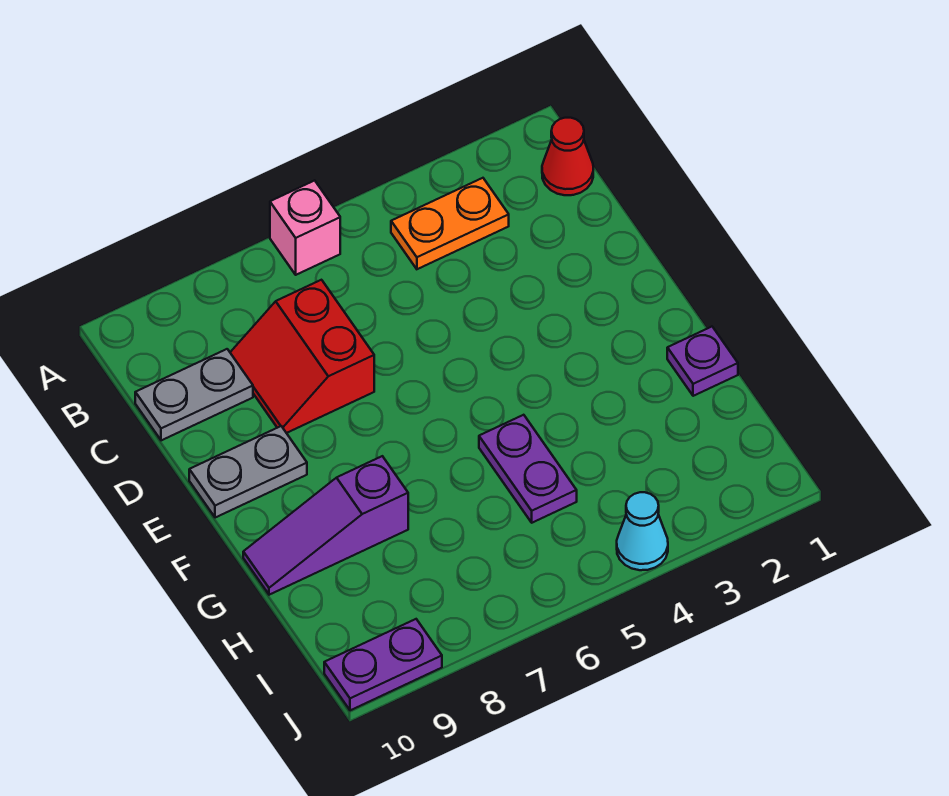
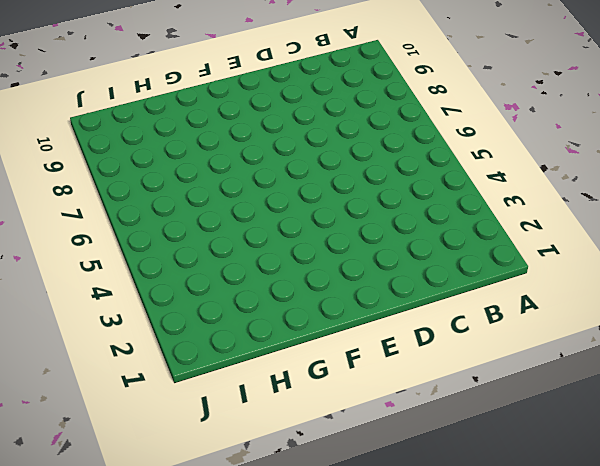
none -> pink brick A6 level 1
none -> red cone B1 level 1

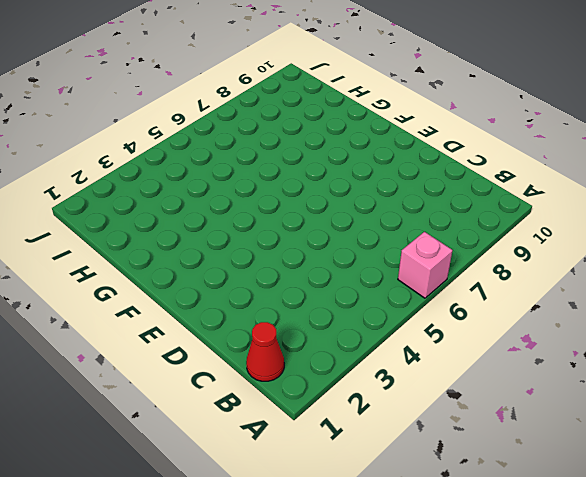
none -> orange plate B3:B4 level 1
none -> red slope C7:D8 level 1 top 7

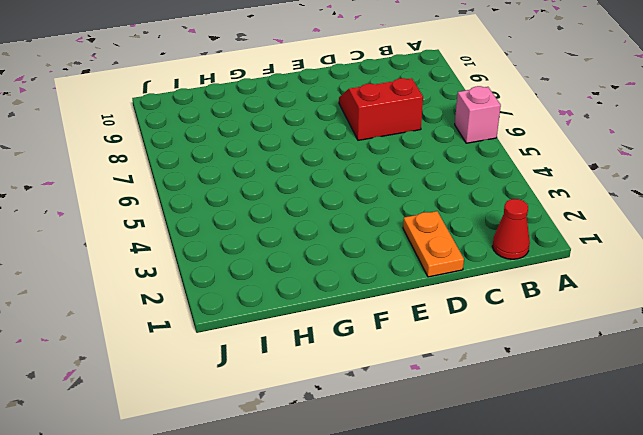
orange plate D1:D2 level 1 -> orange plate B3:B4 level 1
none -> grey plate C9:C10 level 1
none -> grey plate E9:E10 level 1

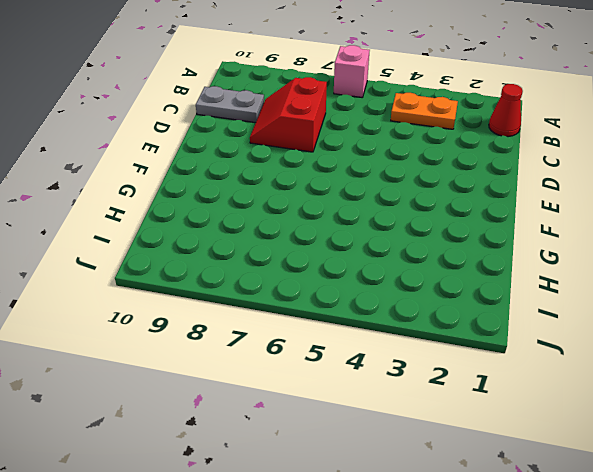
none -> grey plate E9:E10 level 1
none -> purple plate G1 level 1

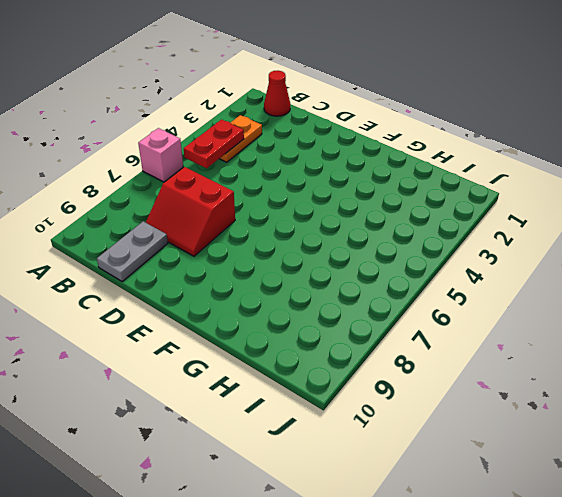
red plate B4:B5 level 2 -> none
none -> grey plate E9:E10 level 1
none -> purple plate G1 level 1

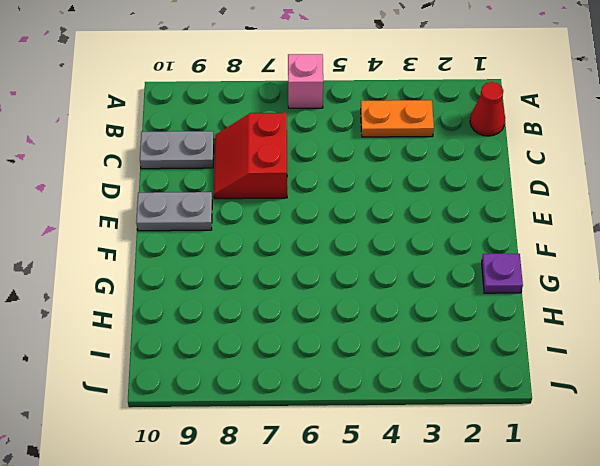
none -> purple plate G5:H5 level 1
none -> purple slope G8:G10 level 1 top 8

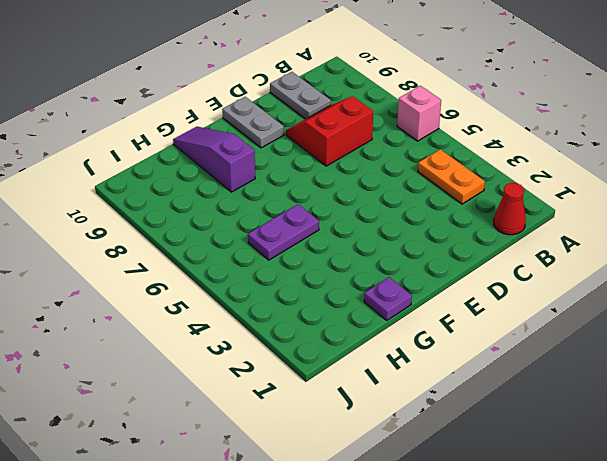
none -> cyan cone J4 level 1
none -> purple plate J9:J10 level 1

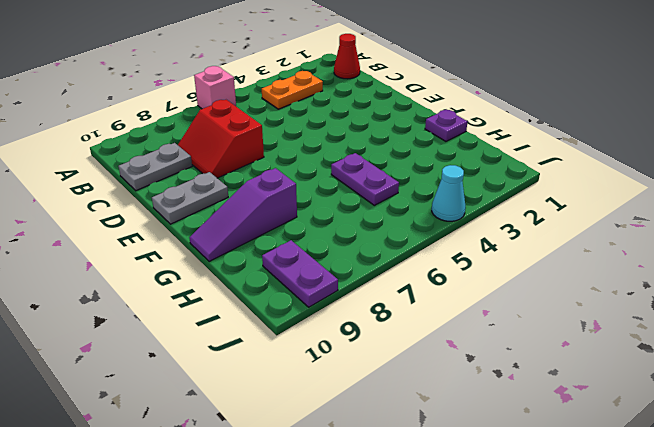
purple plate I9:J9 level 1 -> purple plate J9:J10 level 1

